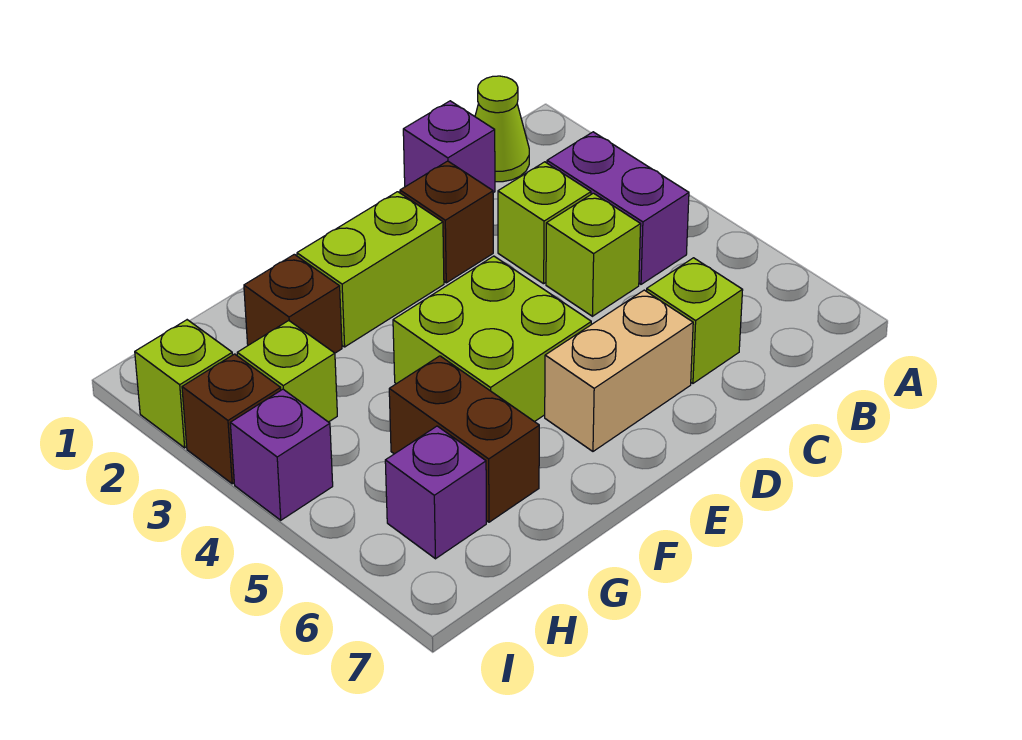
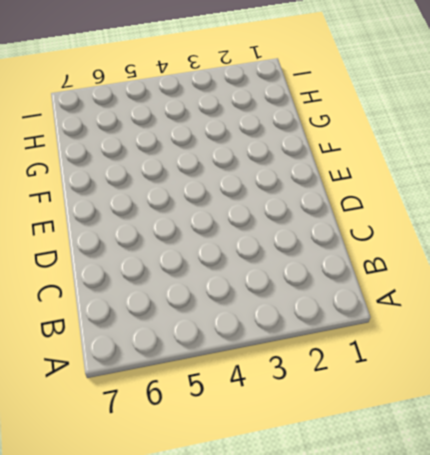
none -> lime cone B1 level 1
none -> purple brick B3:B4 level 1
none -> purple brick C1 level 1

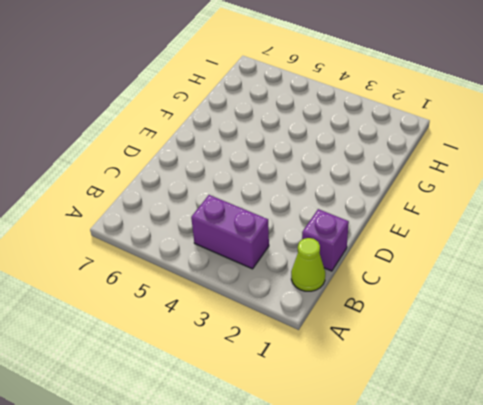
none -> lime brick C3 level 1
none -> lime brick C4 level 1
none -> lime brick C6 level 1

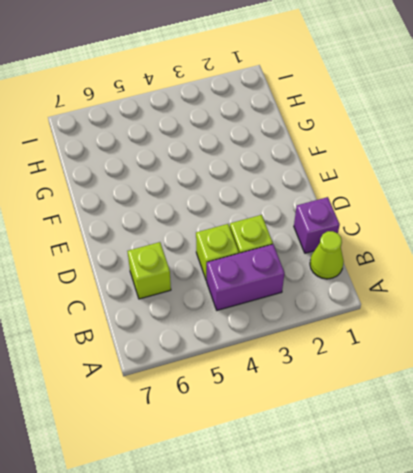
none -> brown brick D2 level 1
none -> tan brick D6:E6 level 1
none -> lime brick E2:F2 level 1

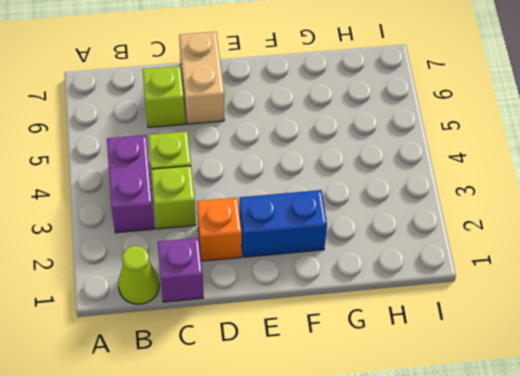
orange brick D2 level 1 -> brown brick D2 level 1
tan brick D6:D7 level 1 -> tan brick D6:E6 level 1
blue brick E2:F2 level 1 -> lime brick E2:F2 level 1
none -> lime brick E4:F5 level 1
none -> brown brick G2 level 1
none -> brown brick G5:G6 level 1

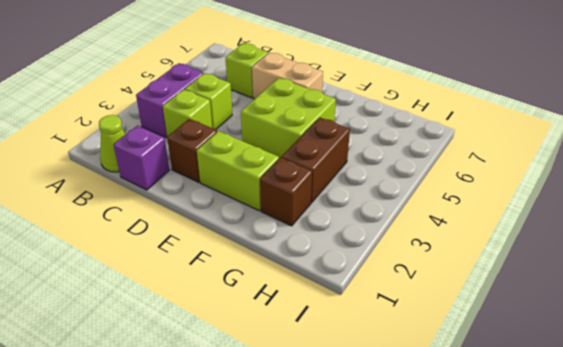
brown brick G3:G4 level 1 -> brown brick G5:G6 level 1
none -> lime brick H3 level 1
none -> purple brick H6 level 1
none -> lime brick I2 level 1

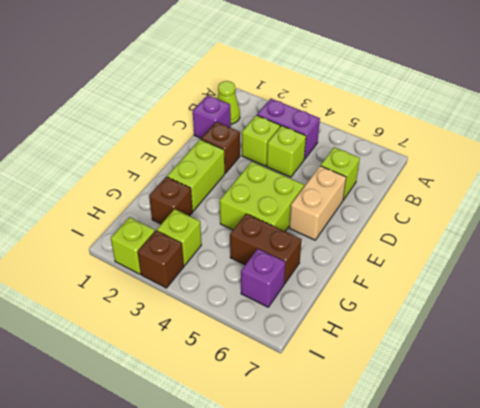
none -> purple brick I4 level 1

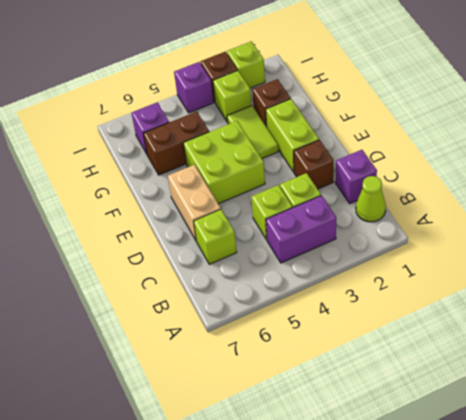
lime tile F3:G3 level 1 -> none

